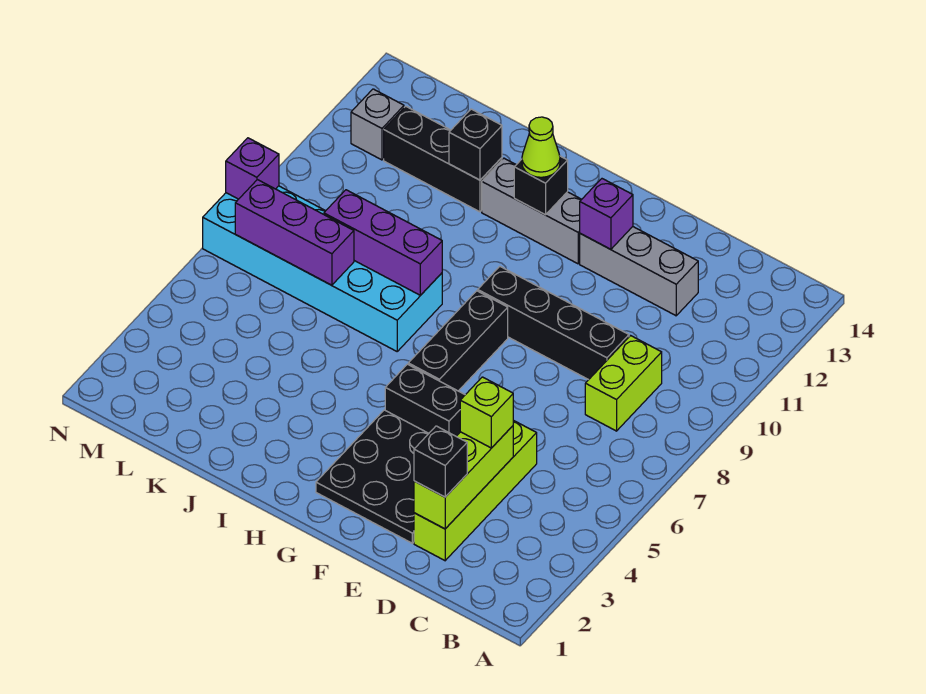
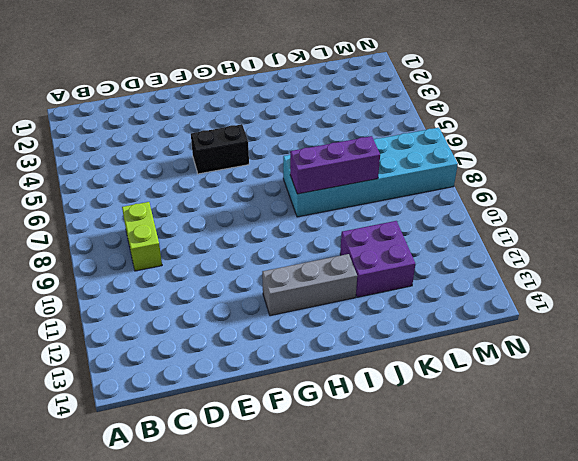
purple brick J11:K12 level 1 -> black brick J12:L12 level 1
none -> lime brick D2:D5 level 1
none -> black brick D9:G9 level 1
none -> grey brick D12:F12 level 1

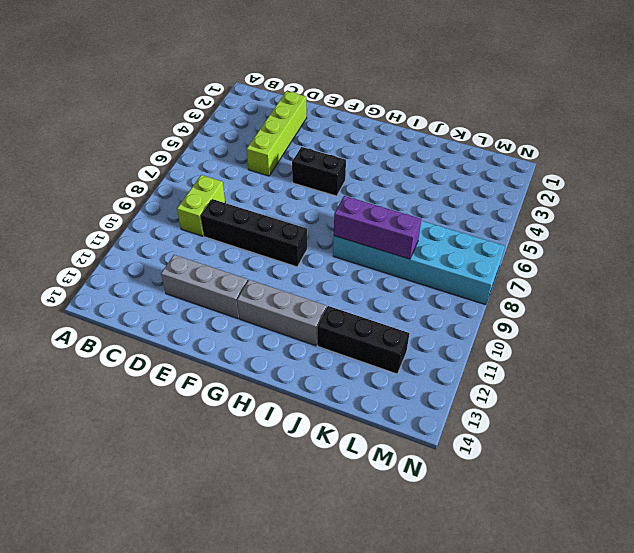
none -> black plate E2:G4 level 1
none -> black brick G6:G8 level 1
none -> grey brick M12 level 1

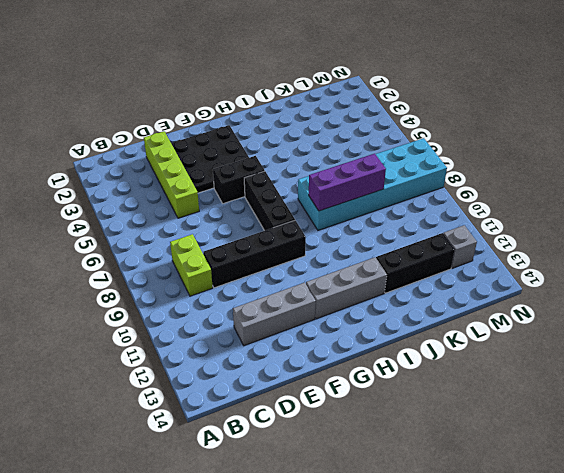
none -> lime brick D2:D4 level 2
none -> purple brick F12 level 2
none -> black brick H12 level 2

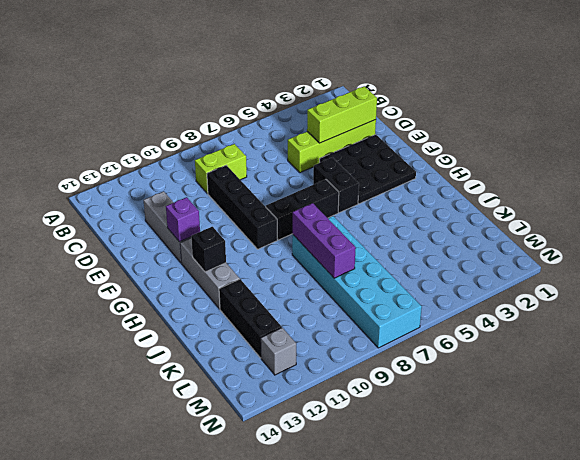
none -> black brick J12 level 2
none -> purple brick K7:M7 level 2
none -> purple brick N8 level 2

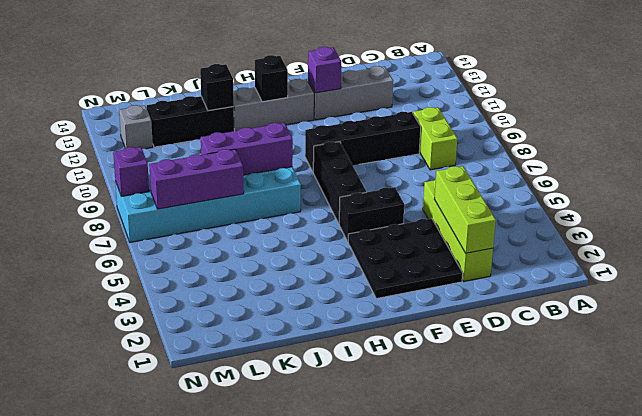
none -> black brick D2 level 3
none -> lime brick D4 level 3
none -> lime cone H12 level 3

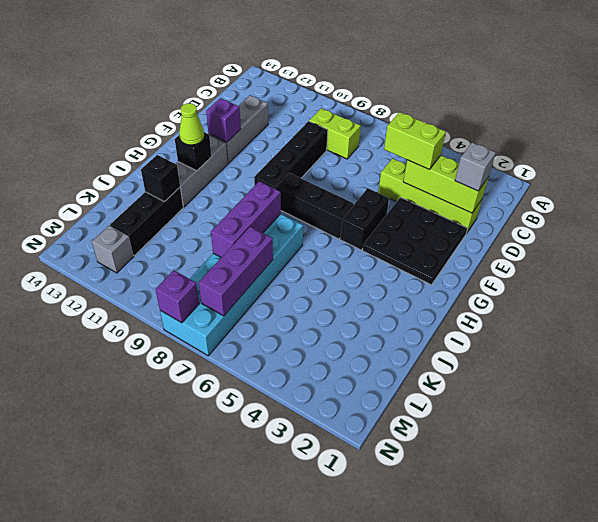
grey brick D2 level 3 -> black brick D2 level 3
lime brick D4:D5 level 3 -> lime brick D4 level 3

